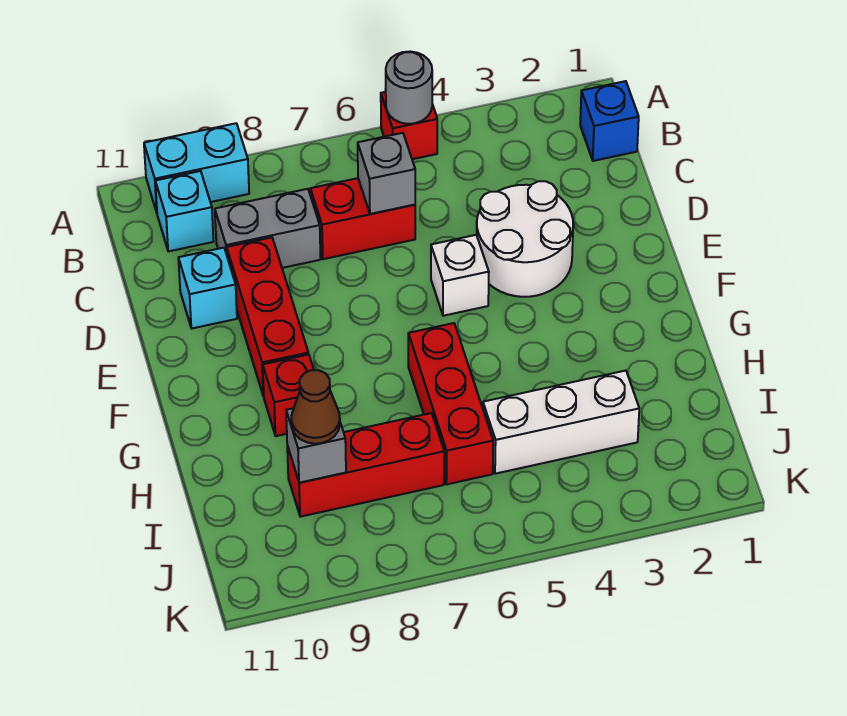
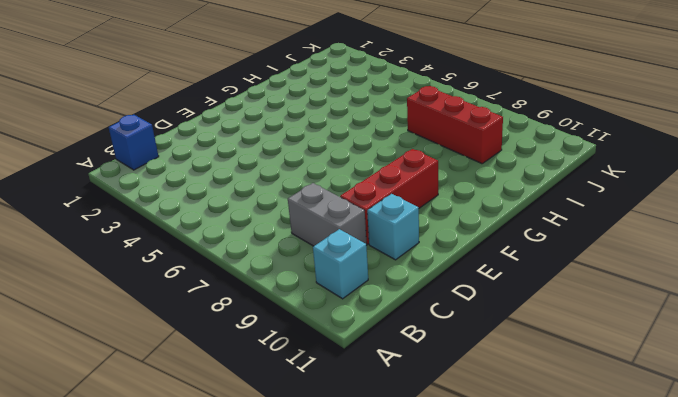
none -> red brick A5 level 1
none -> cyan brick A9:A10 level 1
none -> red brick C6:C7 level 1

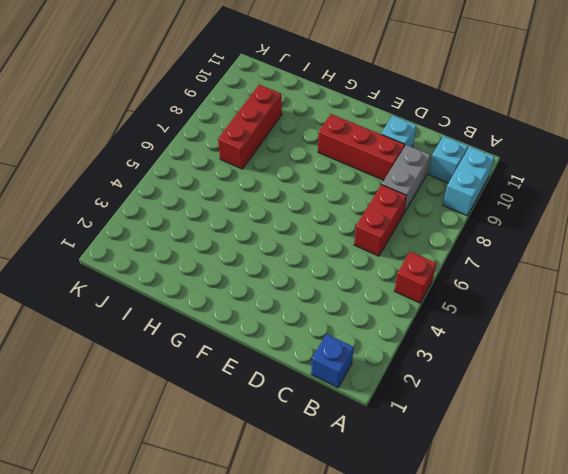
none -> white round brick D3:E4 level 1
none -> white brick E5 level 1
none -> red brick G6:I6 level 1

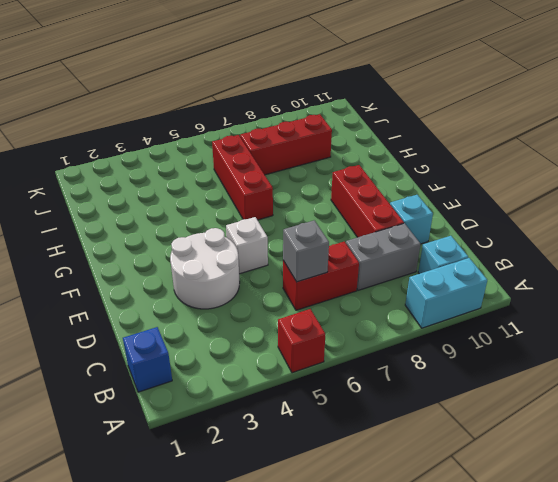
none -> red brick G9 level 1
none -> white brick I3:I5 level 1
none -> grey round brick A5 level 2

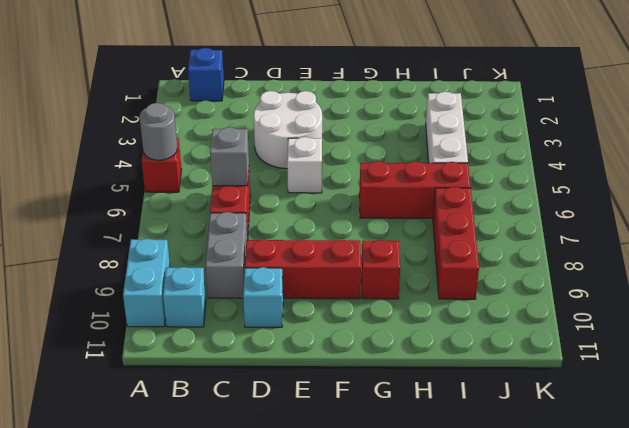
none -> grey brick I9 level 2
none -> brown cone I9 level 3

